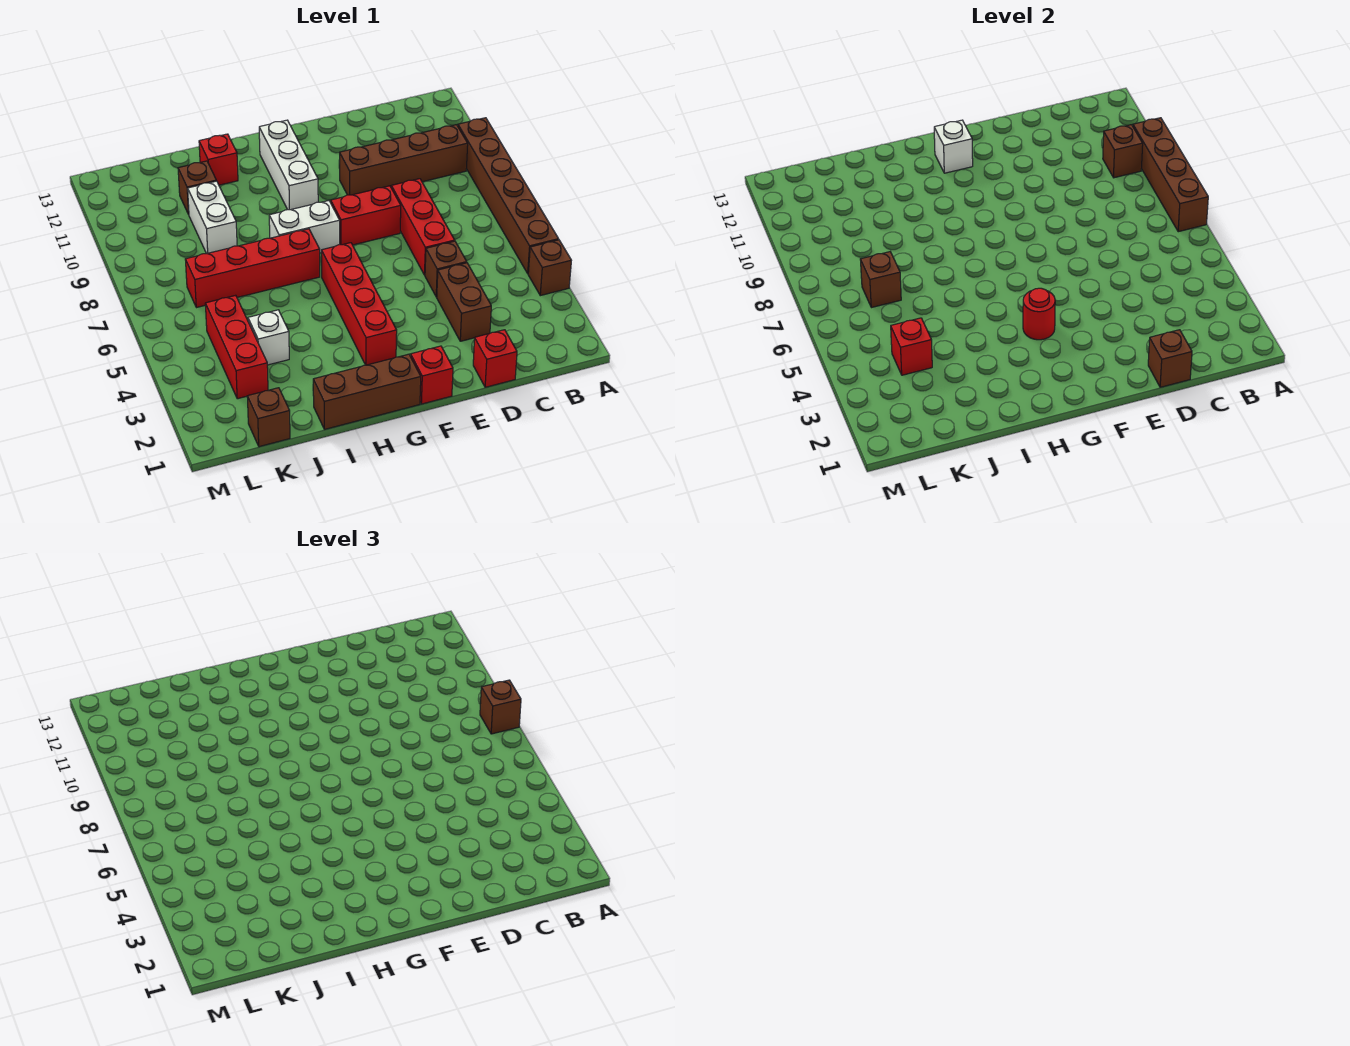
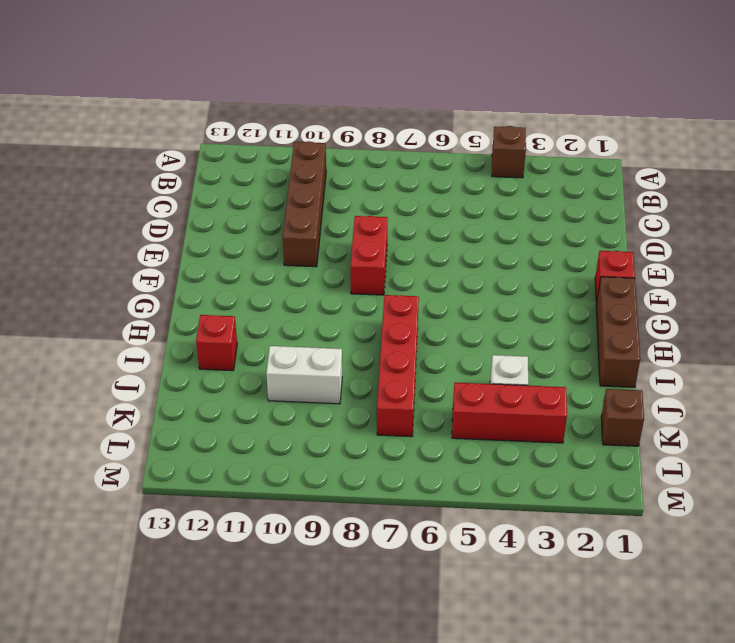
none -> brown brick A5:A10 level 1
none -> red brick D1 level 1
none -> brown brick D3:D4 level 1

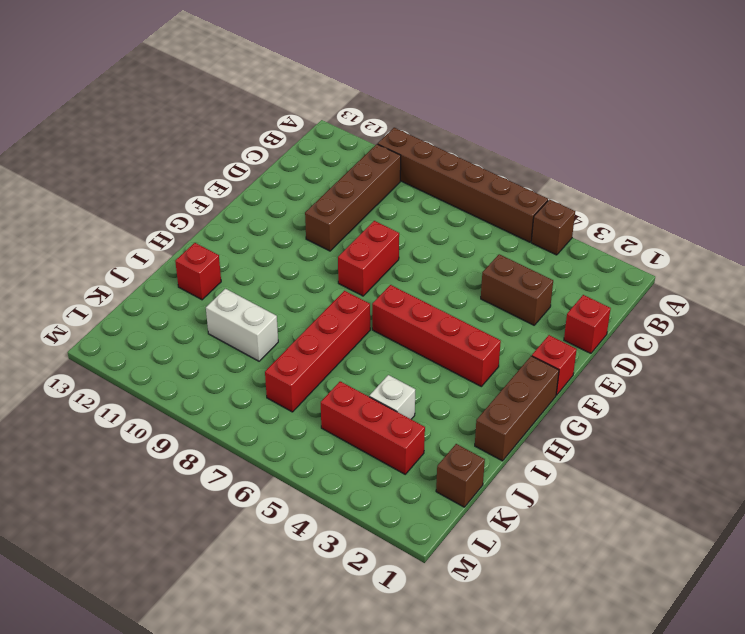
none -> brown brick D5 level 1
none -> red brick D6:D8 level 1
none -> white brick G8:H8 level 1

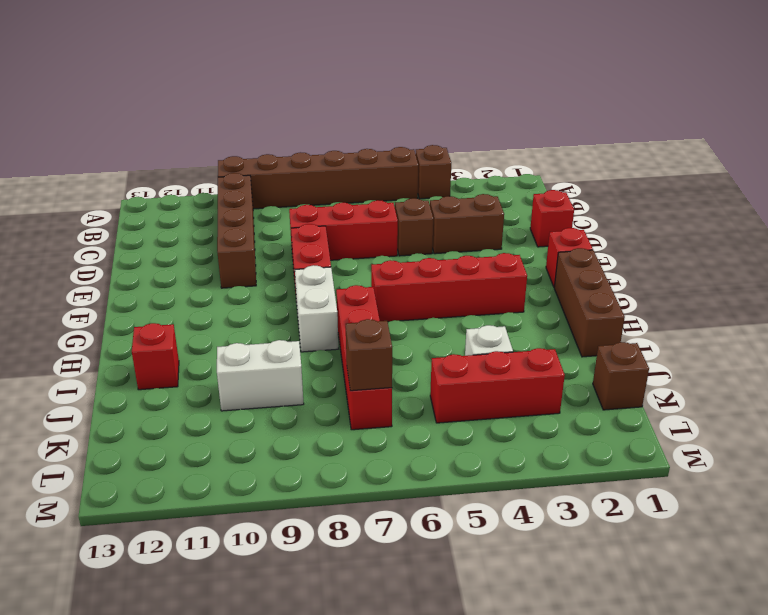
none -> white brick G10:G12 level 1
none -> brown brick J11 level 1
none -> brown brick A7:A10 level 2

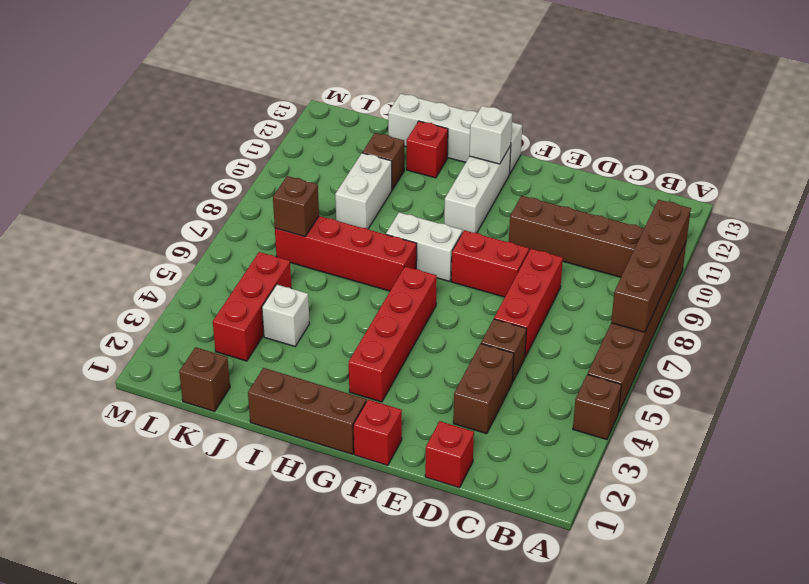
white brick G13:J13 level 1 -> none
none -> brown brick B10 level 2
none -> brown brick D1 level 2
none -> red round brick G4 level 2

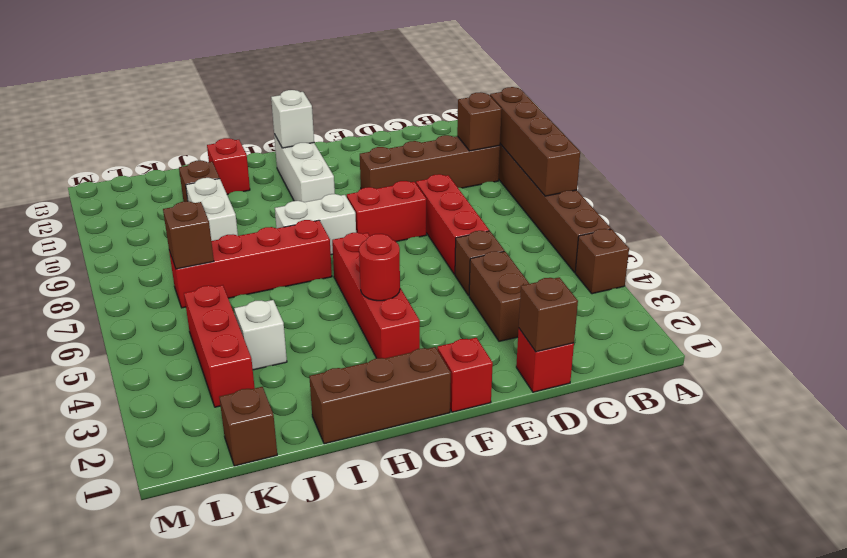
none -> red brick K4 level 2
none -> brown brick A8 level 3

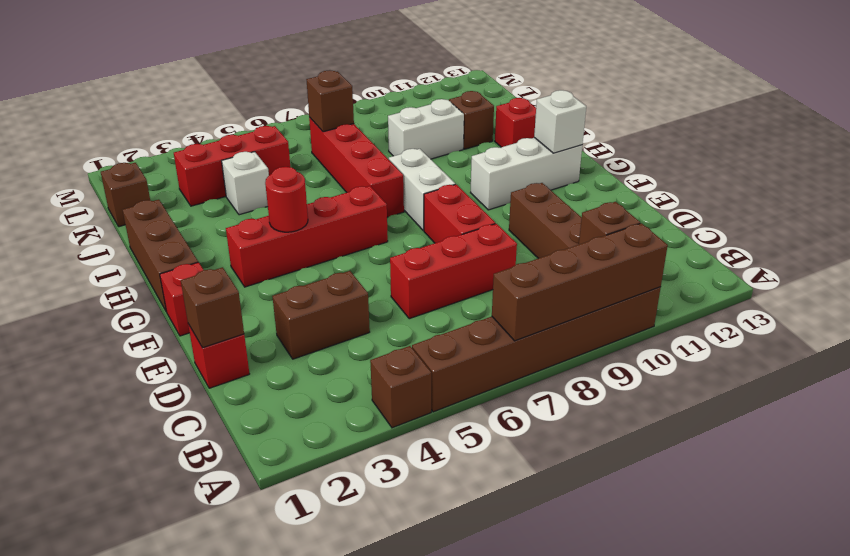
none -> brown brick D5 level 1
none -> red brick K4 level 2
none -> brown brick A8 level 3

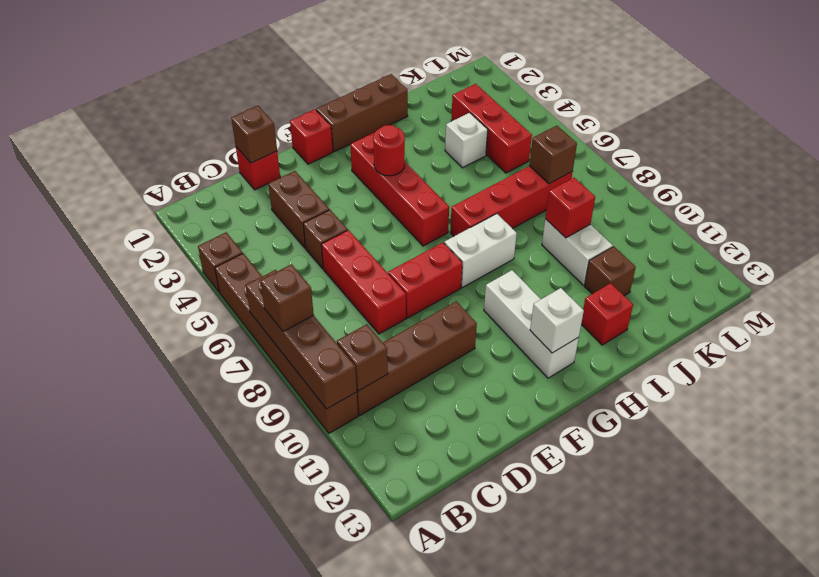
red brick J9 level 2 -> red brick K4 level 2
none -> brown brick K1 level 1

